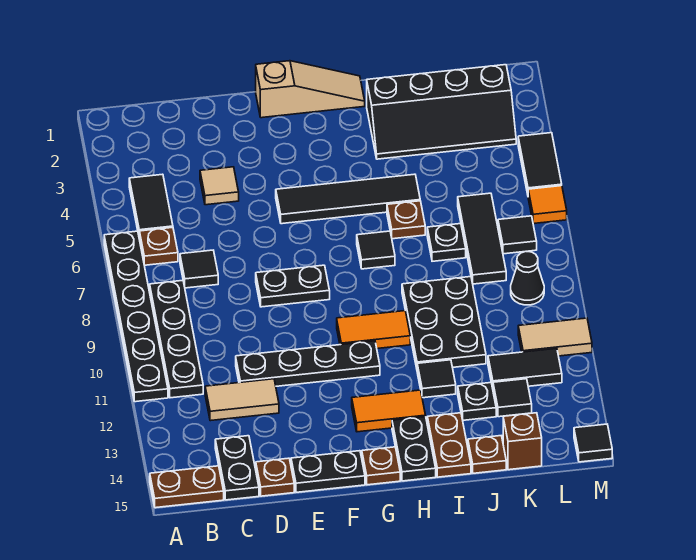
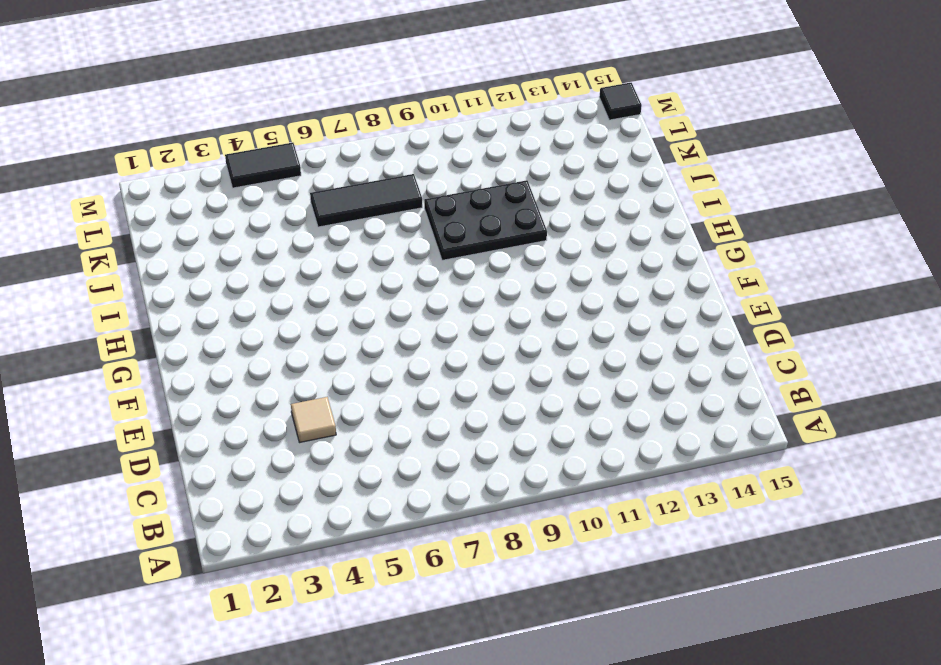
none -> black plate A6:A11 level 1
none -> brown plate A15:B15 level 1
none -> black tile B4:B5 level 1
none -> brown plate B6 level 1

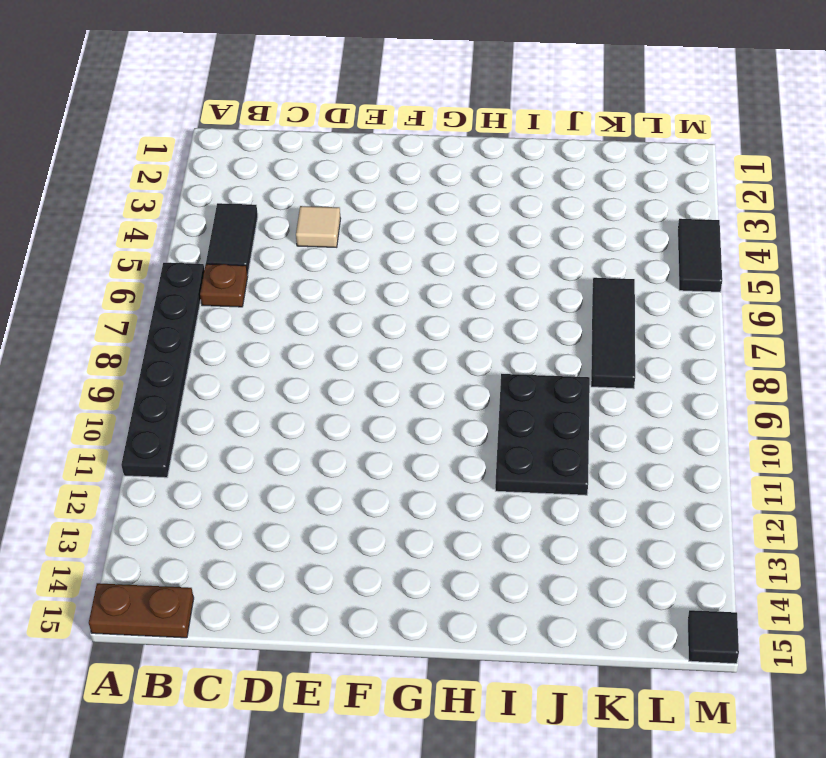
none -> black plate B8:B11 level 1
none -> black tile C7 level 1
none -> tan tile C12:D12 level 1
none -> black plate C14:C15 level 1

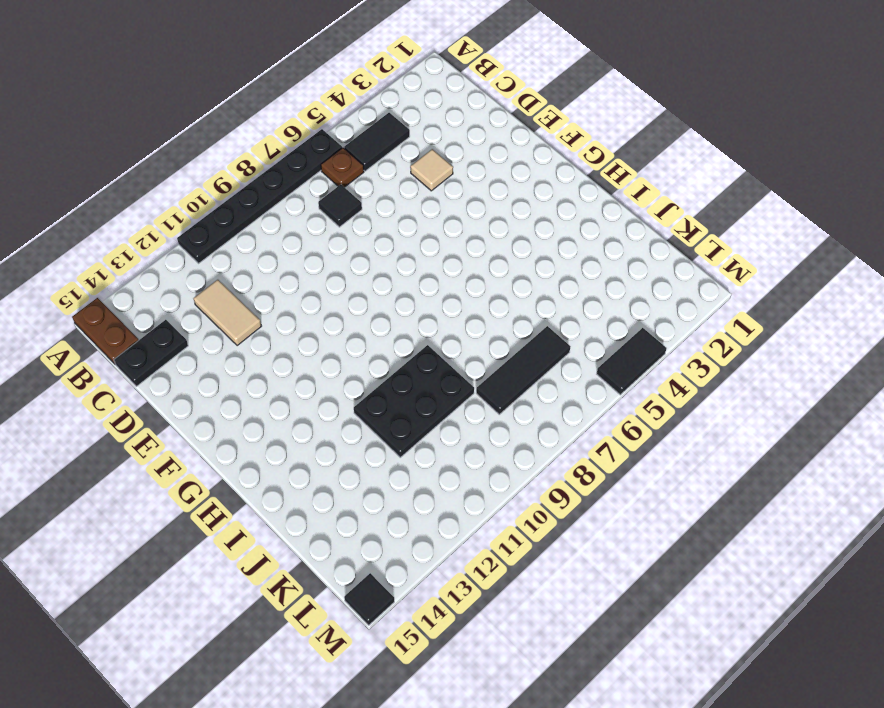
none -> black plate B8:B11 level 1
none -> black plate D11:G11 level 1
none -> brown plate D15 level 1
none -> black plate E8:F8 level 1

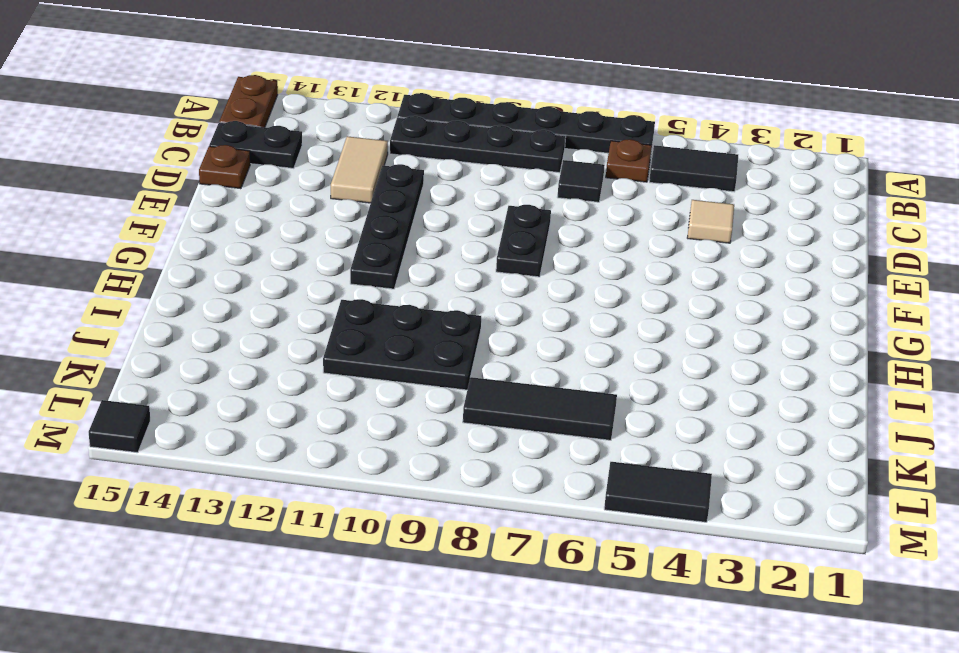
none -> black plate E15:F15 level 1
none -> tan slope F1:H1 level 1 top F
none -> black tile F5:I5 level 1
none -> orange tile G10:H10 level 1

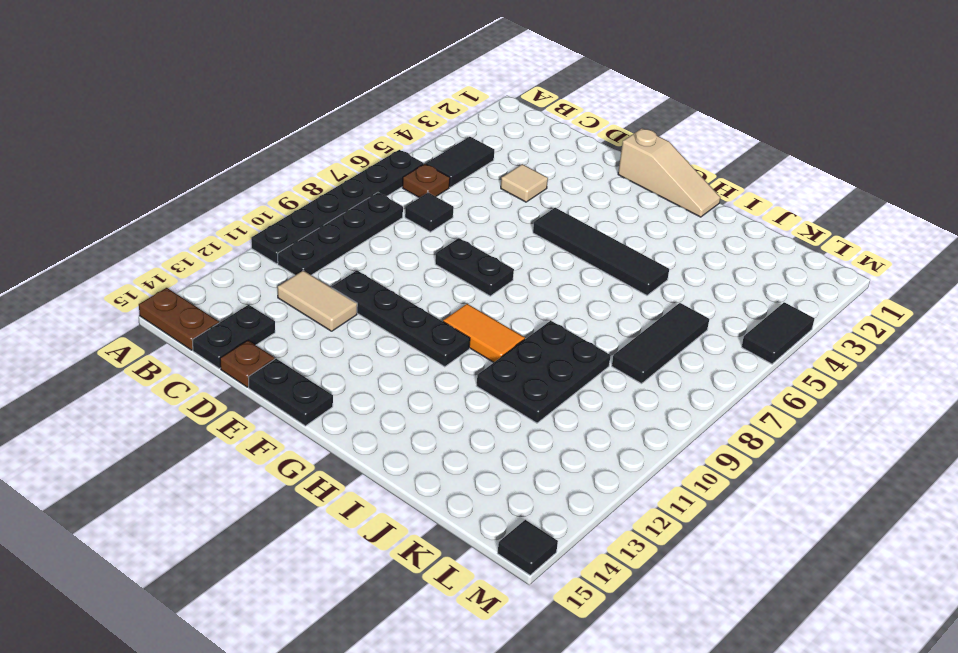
none -> orange tile G13:H13 level 1
none -> brown plate G15 level 1
none -> black tile H7 level 1
none -> black plate H14:H15 level 1

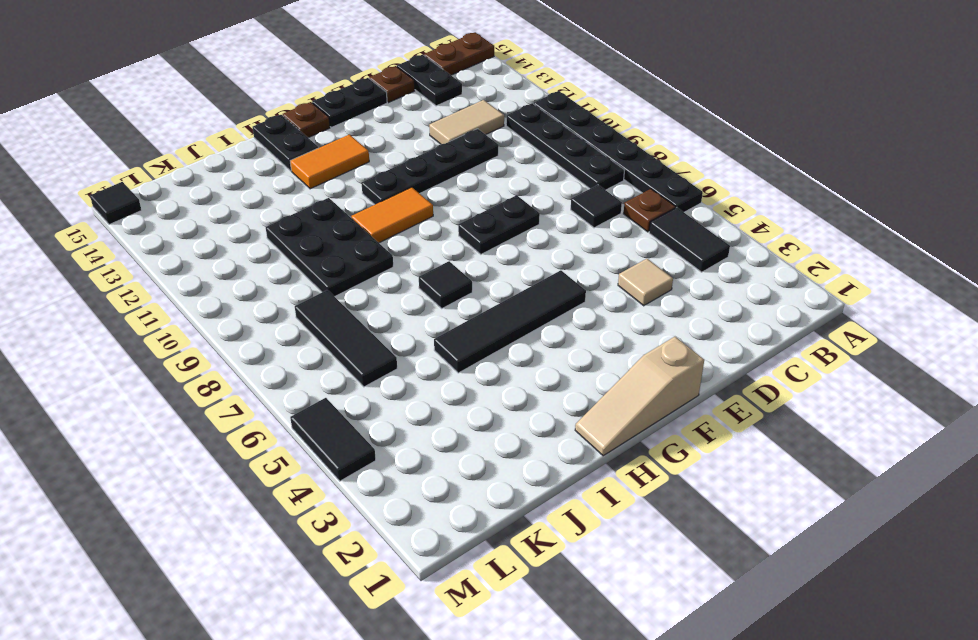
none -> black slope I2:L3 level 1 top 2
none -> brown plate I6 level 1
none -> black tile I12 level 1
none -> brown plate I14:I15 level 1

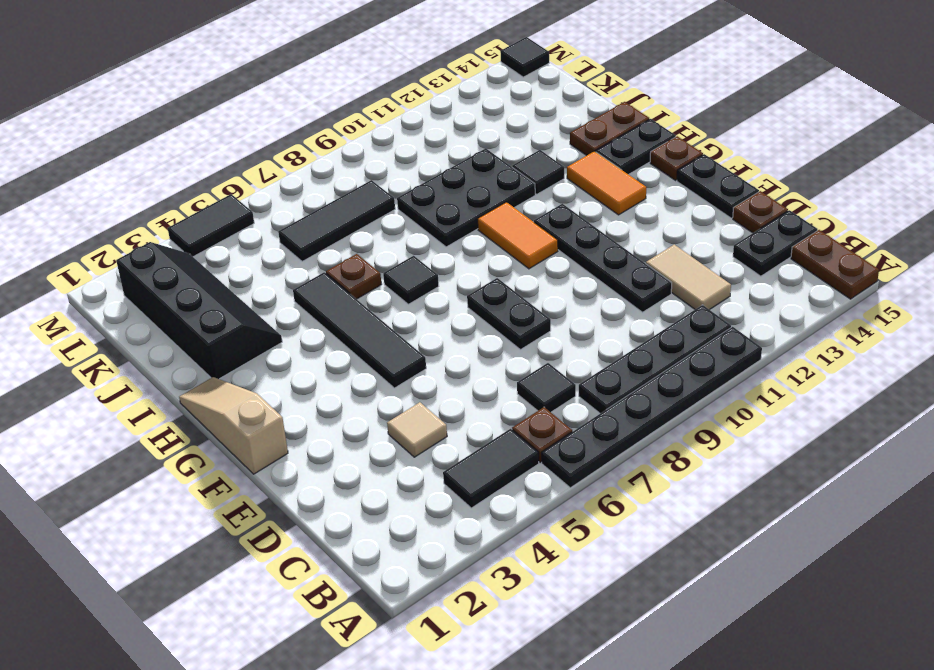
none -> black plate J7 level 1
none -> black plate J13 level 1
none -> brown plate J15 level 1
none -> black tile K12:L12 level 1

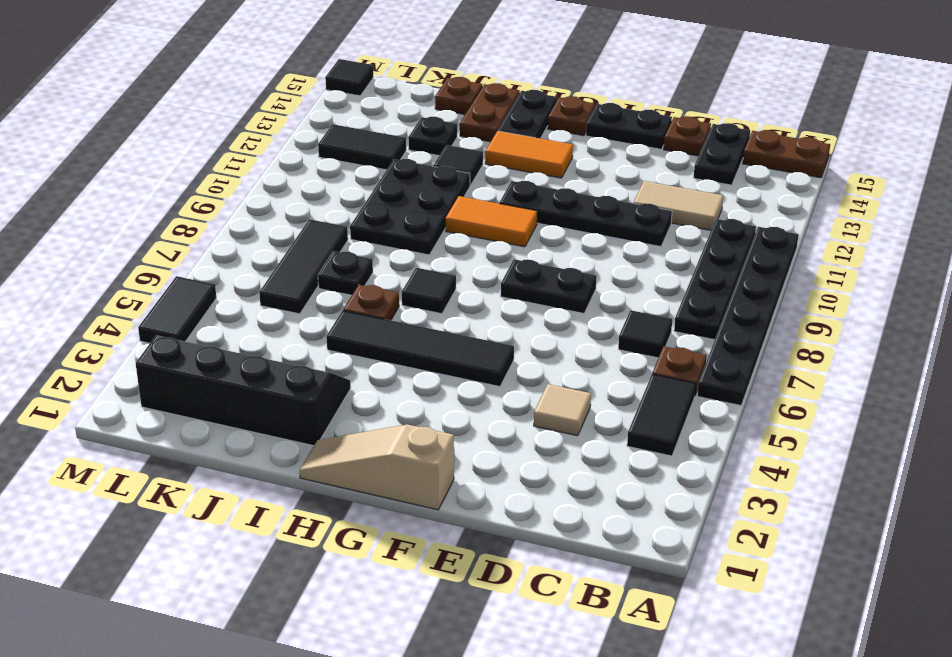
none -> black tile K13 level 1
none -> brown brick K15 level 1
none -> black tile L7 level 1
none -> black cone L9 level 1

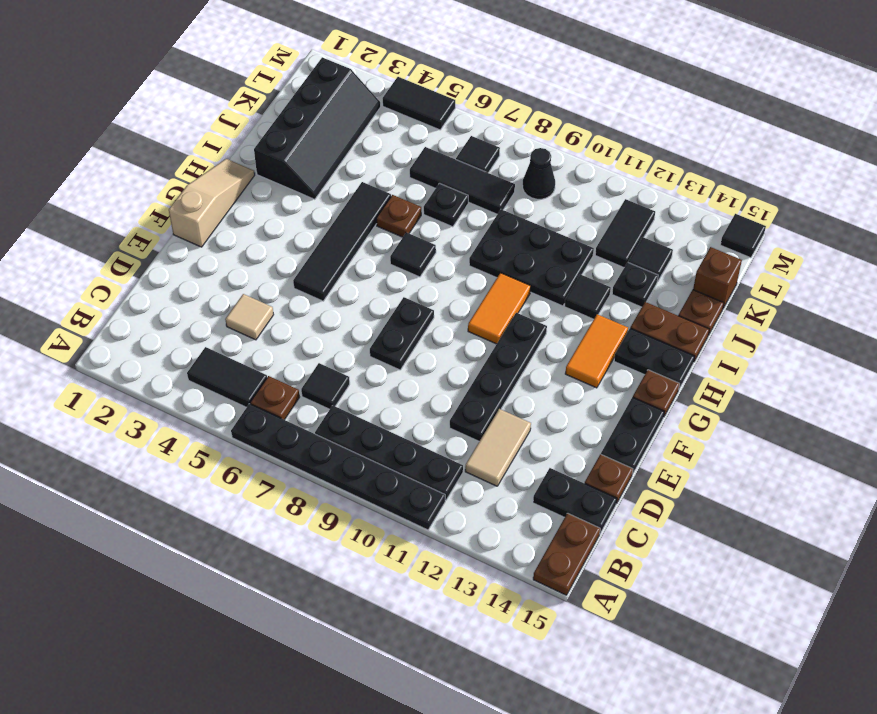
none -> tan tile L11:M11 level 1
none -> orange tile M6 level 1

